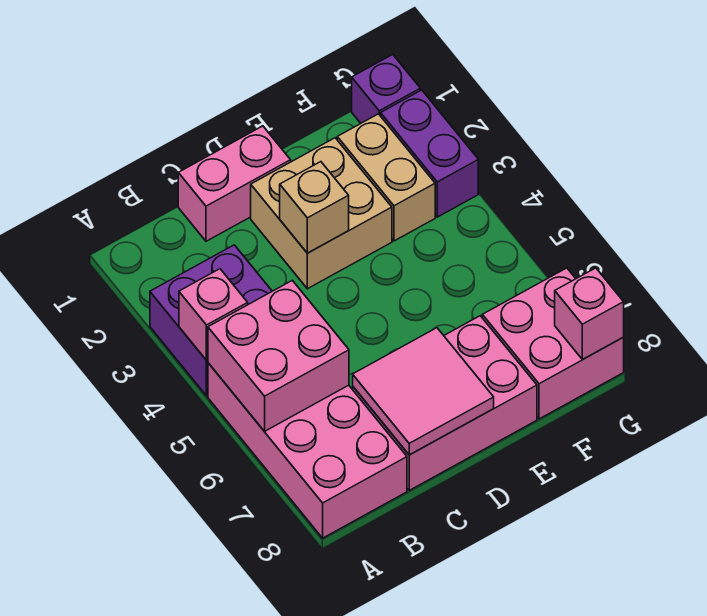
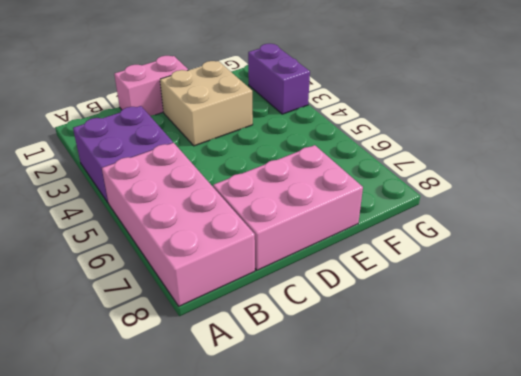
none -> tan brick F2:F3 level 1
none -> pink brick F7:G8 level 1
none -> purple brick G1 level 1

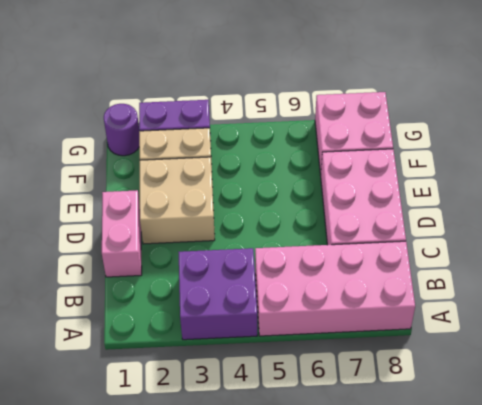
purple round brick G1 level 1 -> purple brick G1 level 1
none -> pink brick A4 level 2
none -> pink brick A5:B6 level 2
none -> pink tile C7:D8 level 2

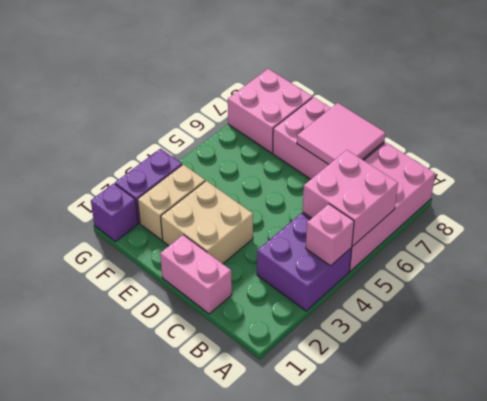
none -> tan brick D3 level 2
none -> pink brick G8 level 2

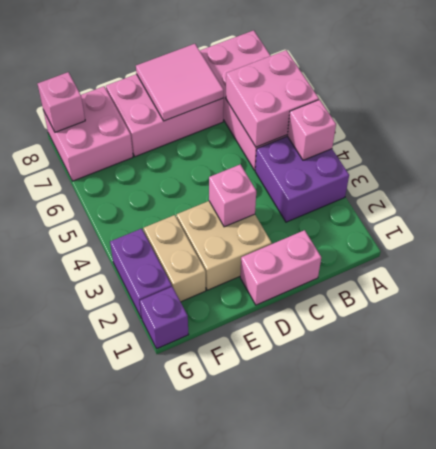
pink brick D3 level 2 -> tan brick D3 level 2

